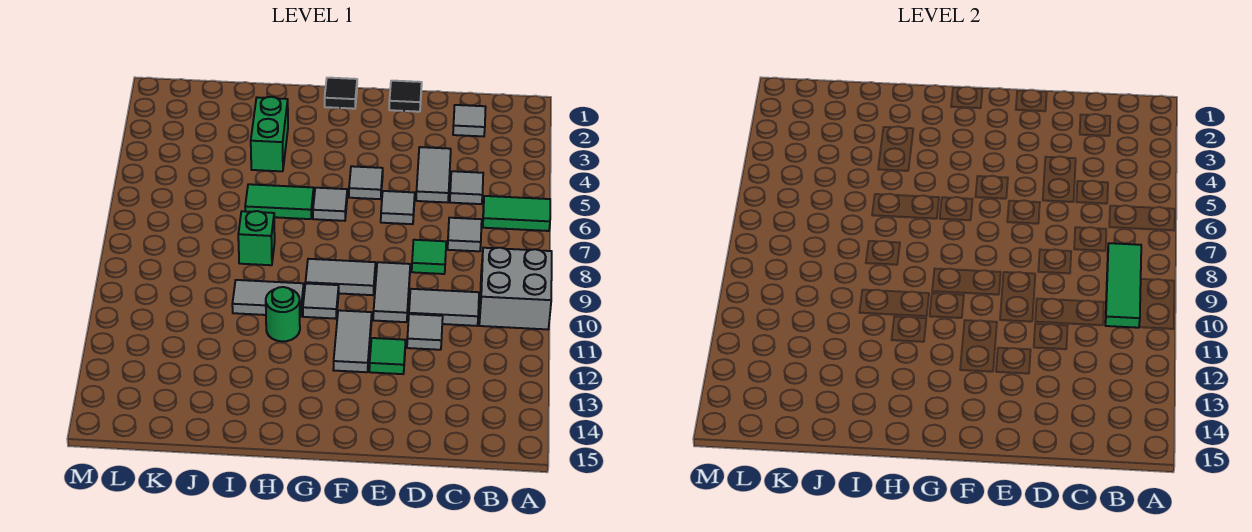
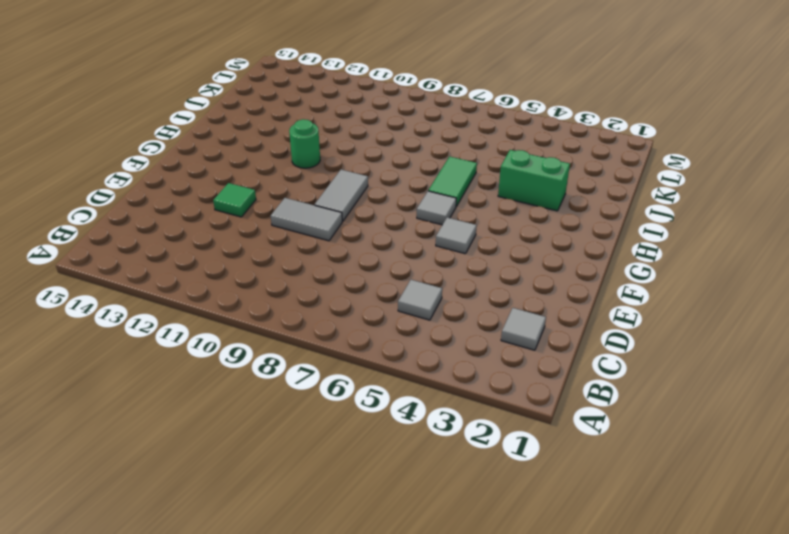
none -> green tile A6:B6 level 1
none -> grey brick A9:B10 level 1
none -> grey tile C7 level 1

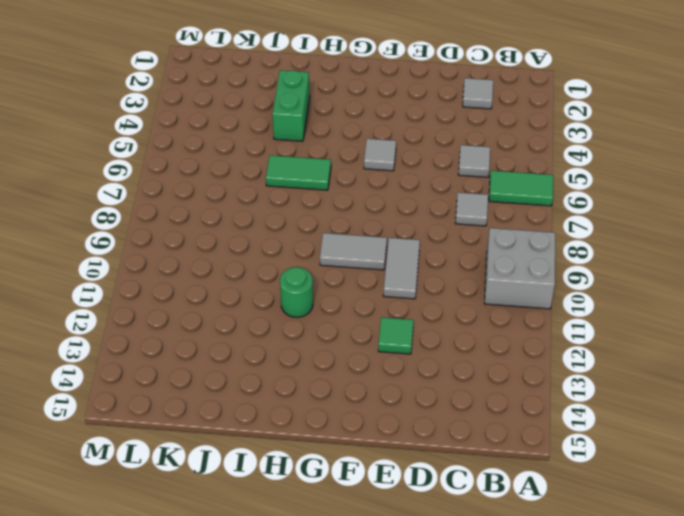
none -> grey tile C10:D10 level 1
none -> grey tile D4:D5 level 1
none -> green tile D8 level 1

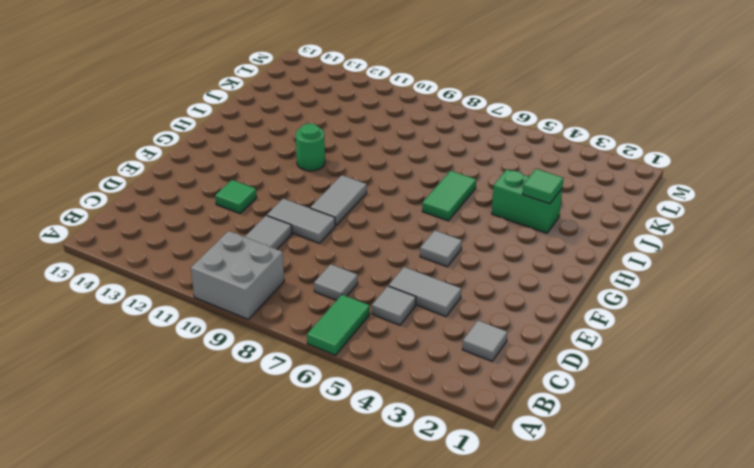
green tile I3 level 2 -> green tile D8 level 1
none -> grey tile D11 level 1
none -> black tile E1 level 1
none -> grey tile E6 level 1

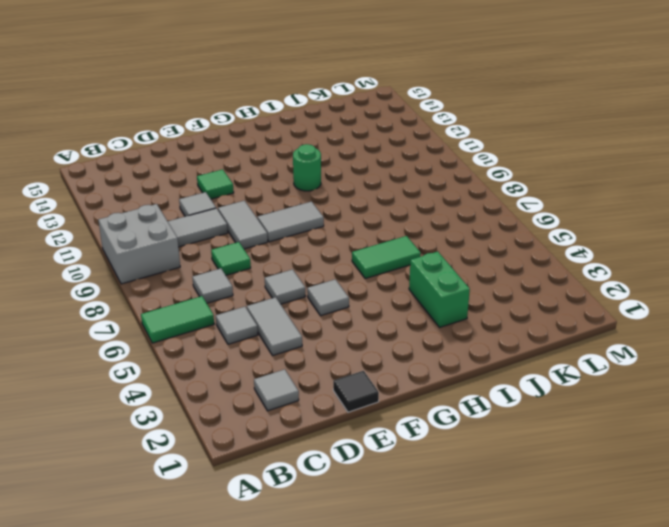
none -> grey tile F11:F12 level 1
none -> black tile G1 level 1
none -> grey tile G6 level 1

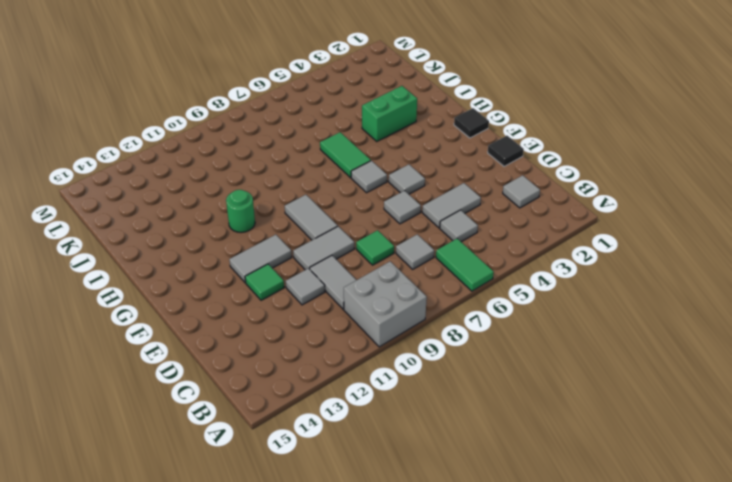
none -> grey tile G10 level 1
none -> grey tile H10:I10 level 1
none -> green brick I8 level 1

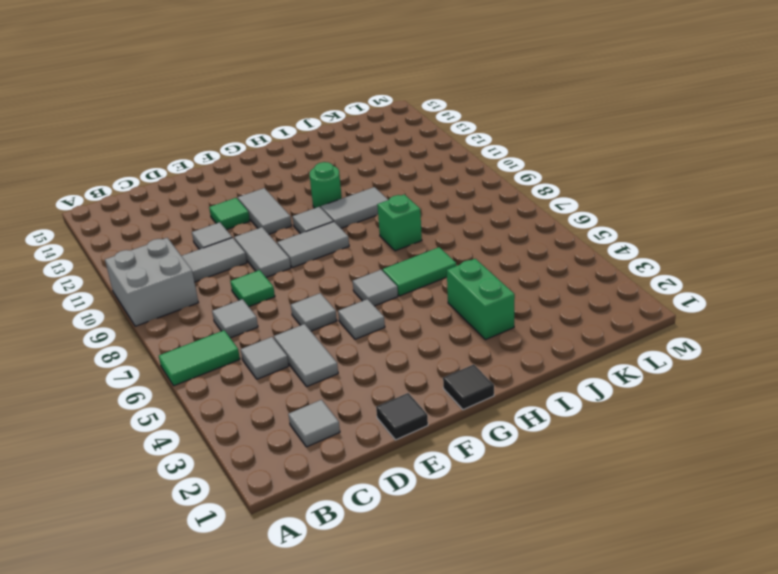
none -> green tile B8:B10 level 2

